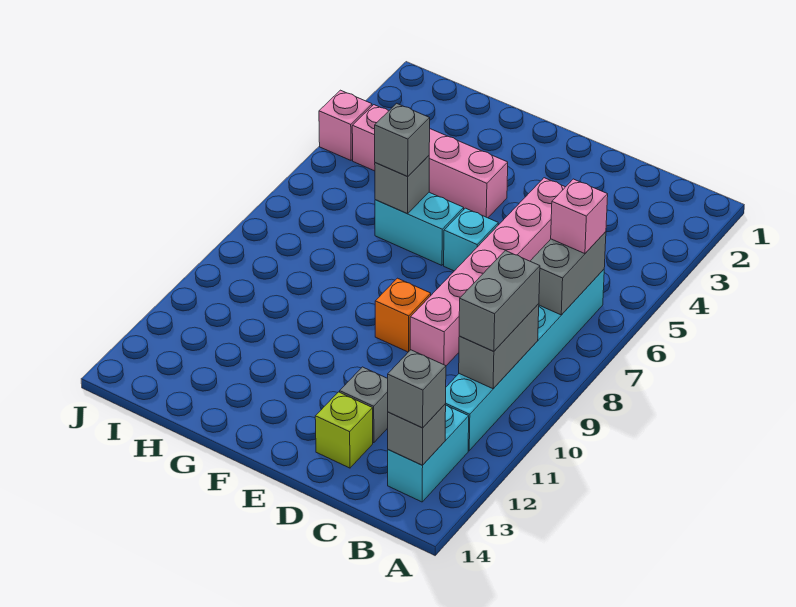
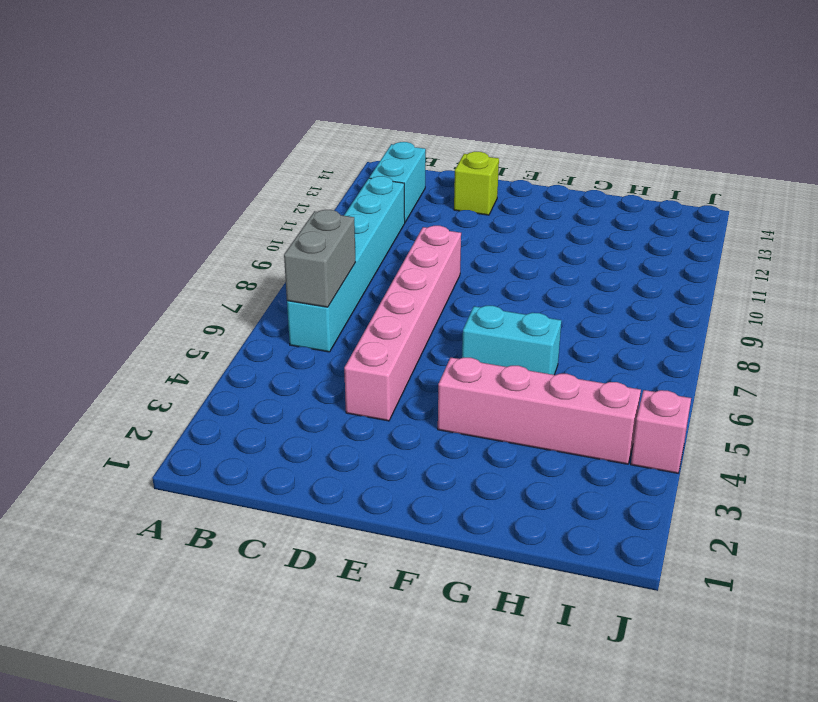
none -> grey brick D12 level 1
none -> cyan brick E6 level 1
none -> orange brick E9 level 1

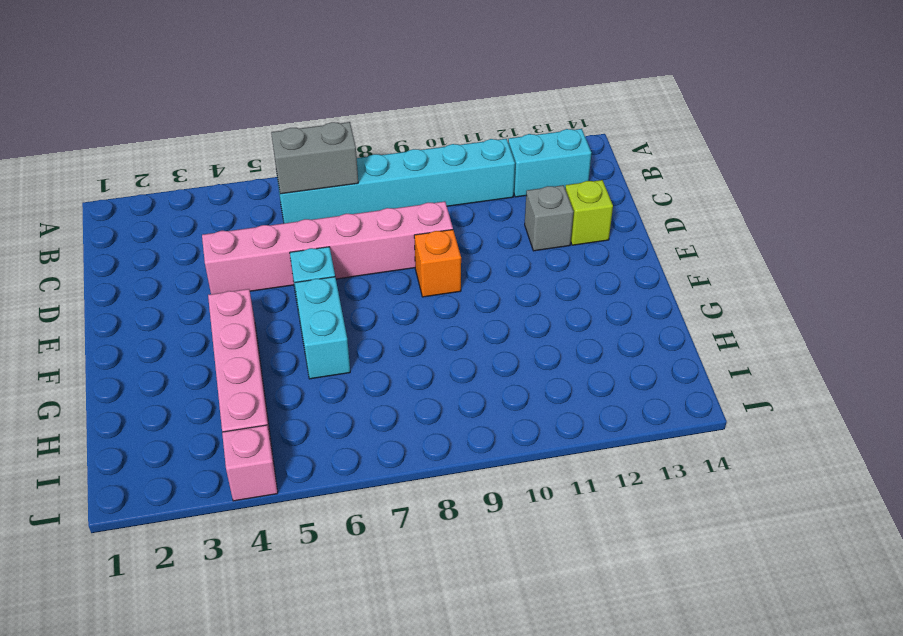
none -> grey brick B9:B10 level 2
none -> grey brick B13 level 2
none -> grey brick G6 level 2

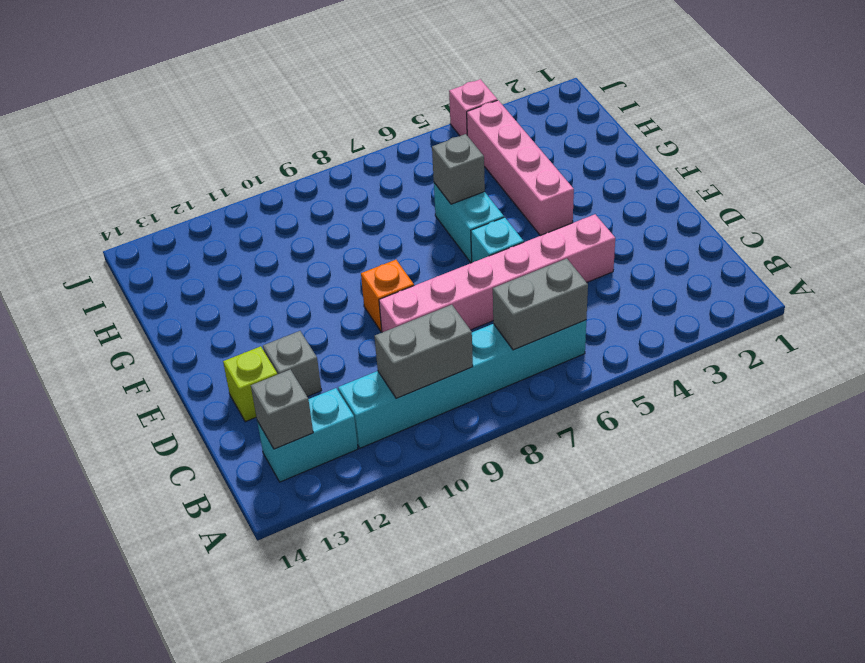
none -> pink brick B6 level 3
none -> grey brick B9:B10 level 3
none -> grey brick B13 level 3

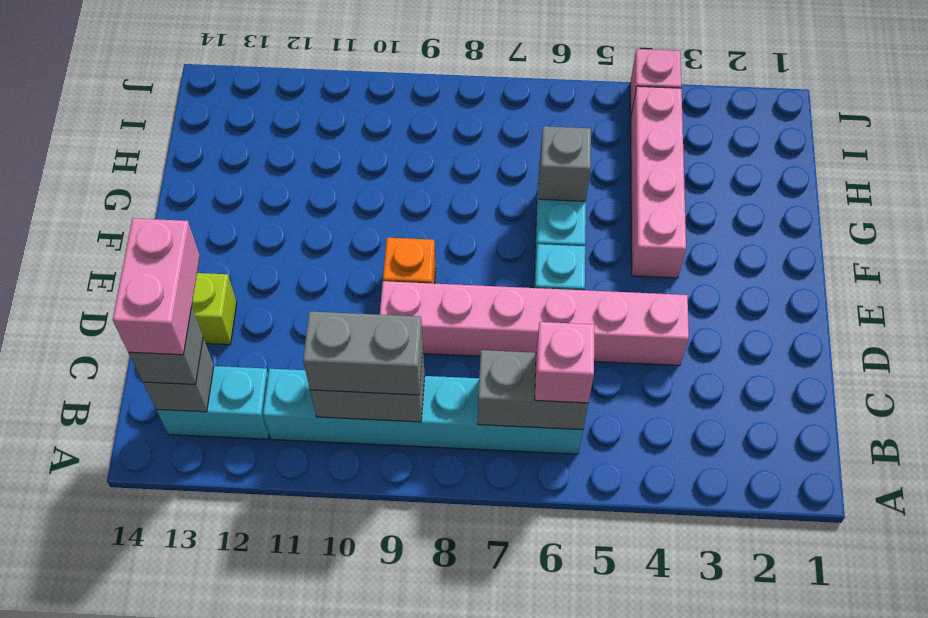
pink brick B13:C13 level 4 -> none
none -> grey brick D12 level 1
none -> grey brick G6 level 3

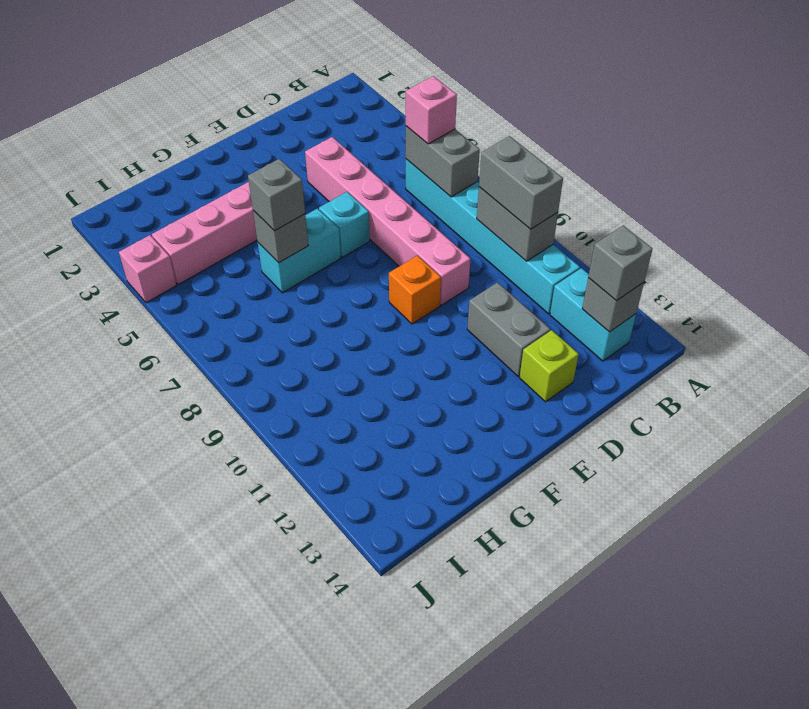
grey brick D11:D12 level 1 -> grey brick D12 level 1

